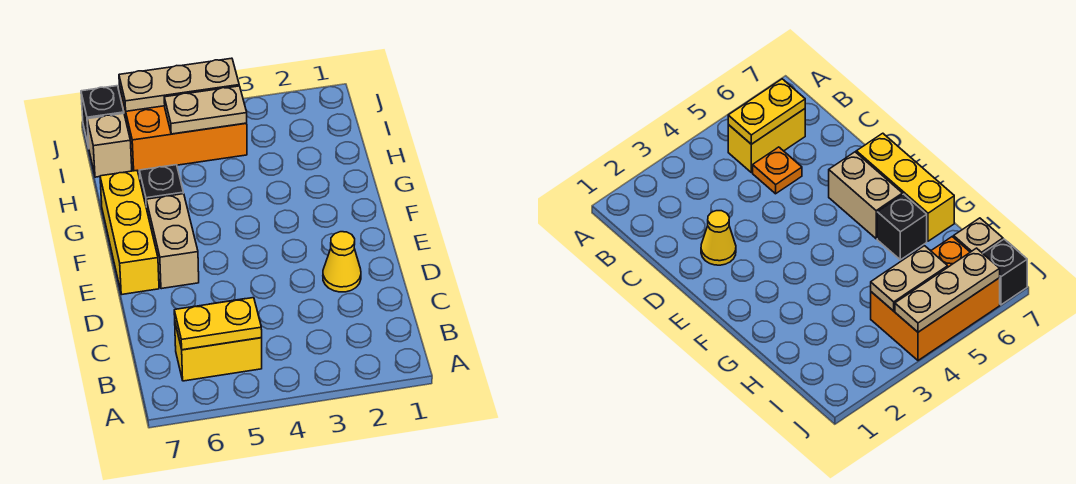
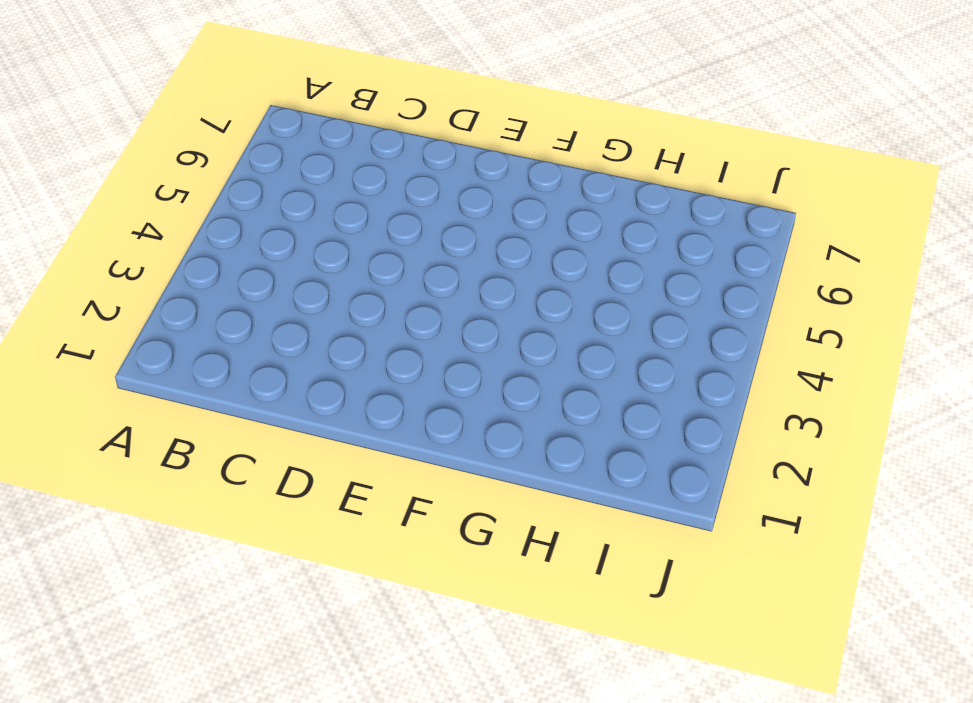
none -> yellow brick B5:B6 level 1
none -> orange plate C5 level 1
none -> yellow cone D2 level 1

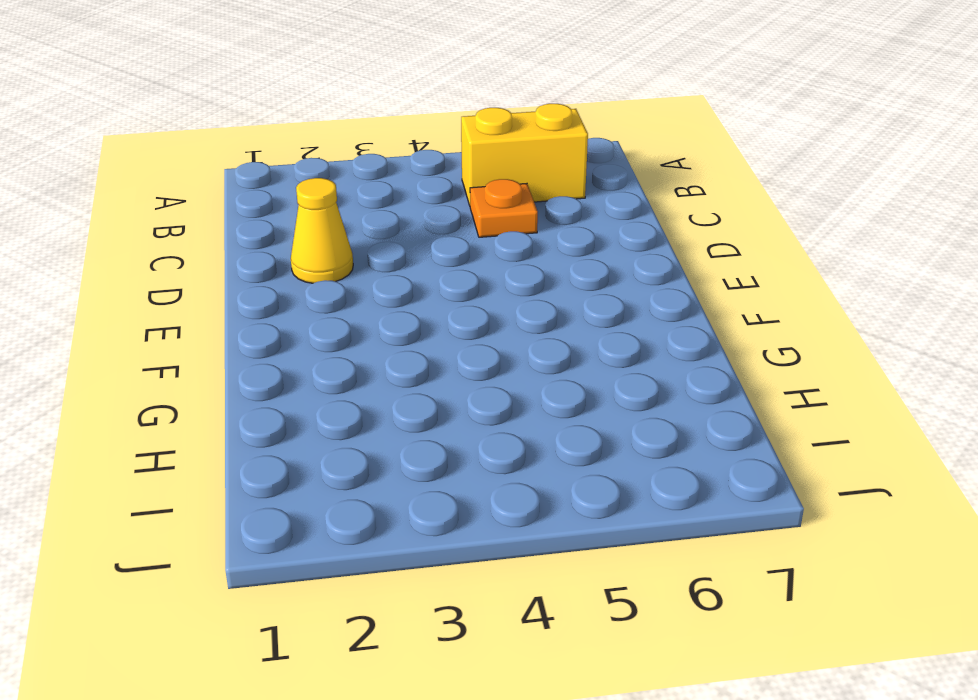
none -> tan brick E6:F6 level 1
none -> yellow brick E7:G7 level 1
none -> black brick G6 level 1

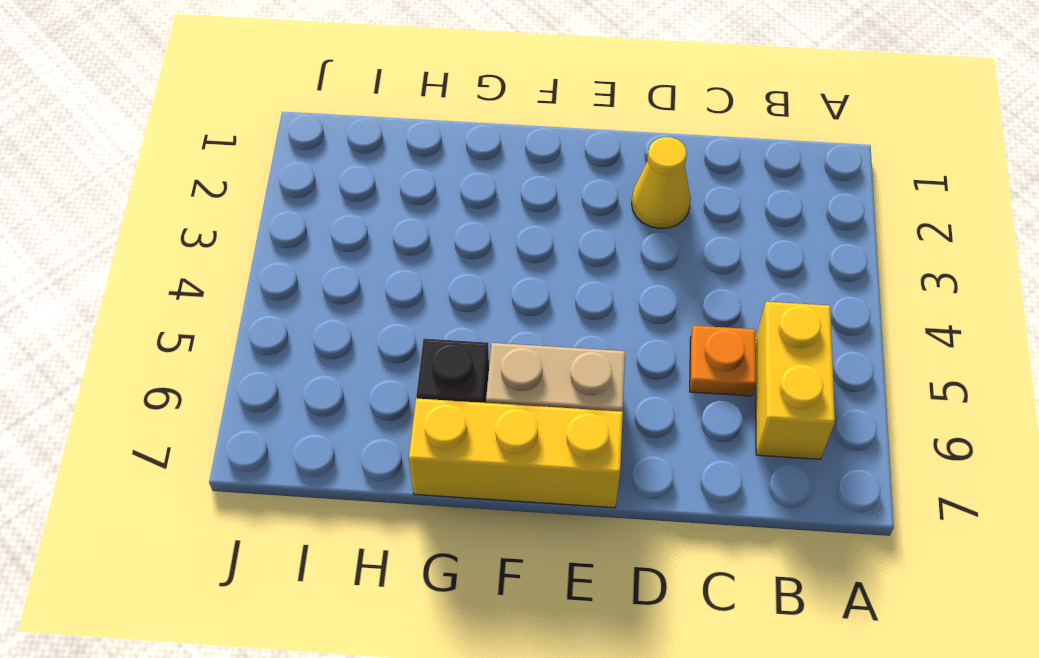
none -> orange brick I4:J6 level 1
none -> tan brick I7 level 1
none -> black brick J7 level 1

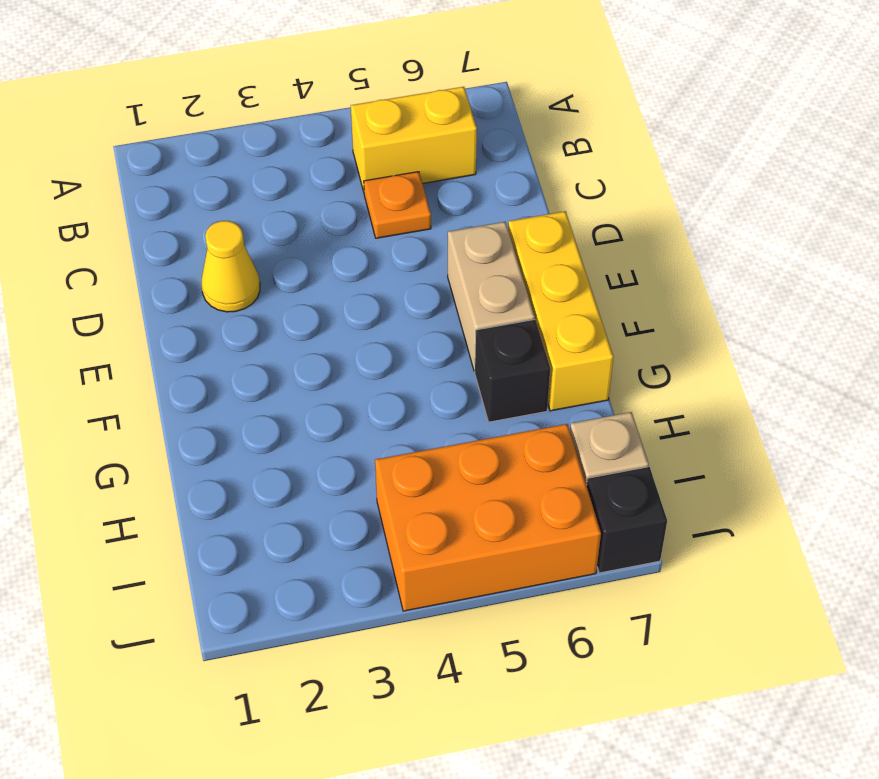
none -> yellow plate B5:B6 level 2
none -> tan plate I4:I5 level 2
none -> tan plate J4:J6 level 2

